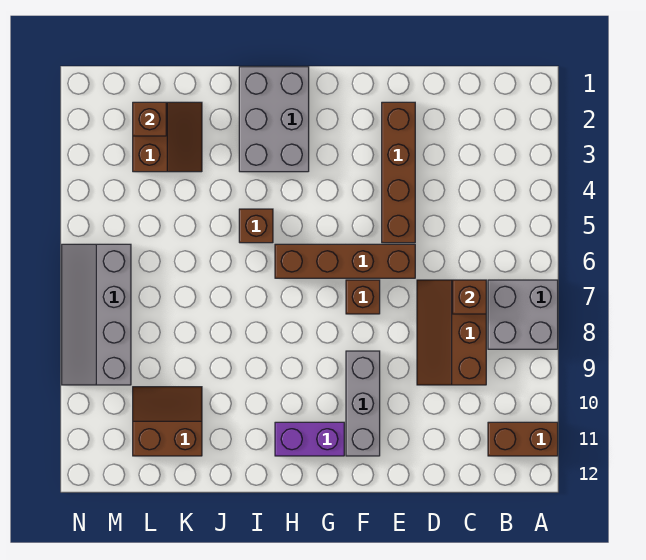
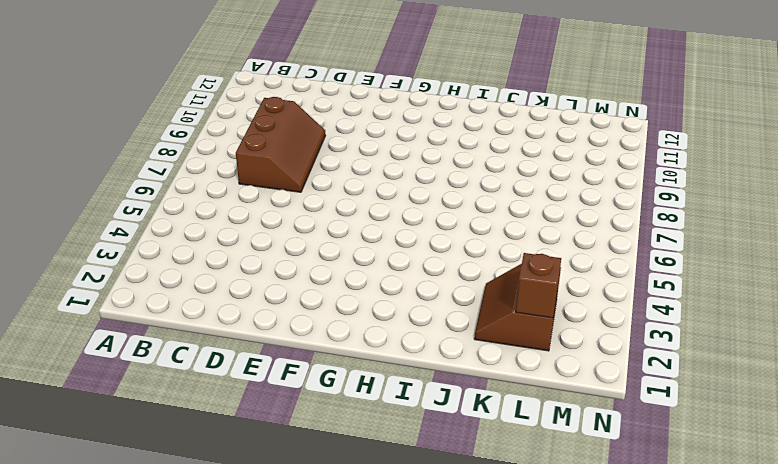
none -> grey brick A7:B8 level 1
none -> brown brick A11:B11 level 1
none -> brown brick E2:E5 level 1

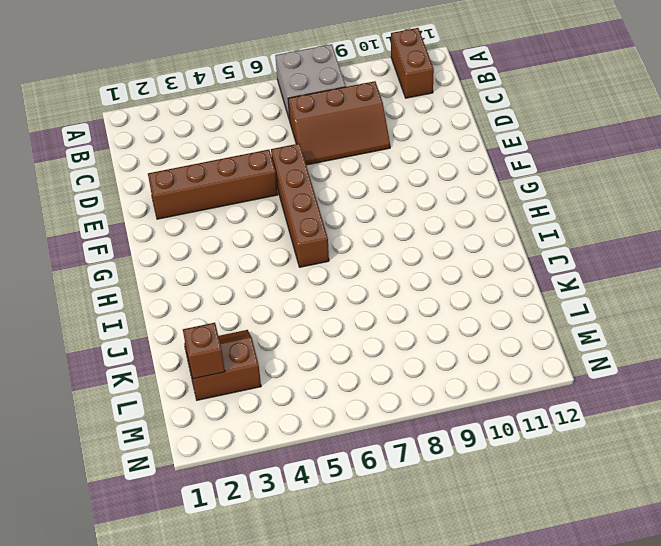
none -> brown brick F7 level 1
none -> grey brick F9:F11 level 1
none -> purple brick G11:H11 level 1

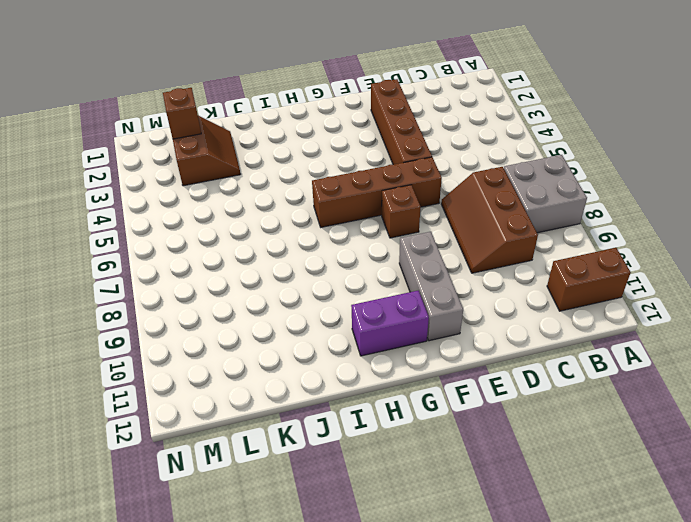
none -> grey brick H1:I3 level 1
none -> brown brick I5 level 1
none -> brown slope K10:L11 level 1 top 11

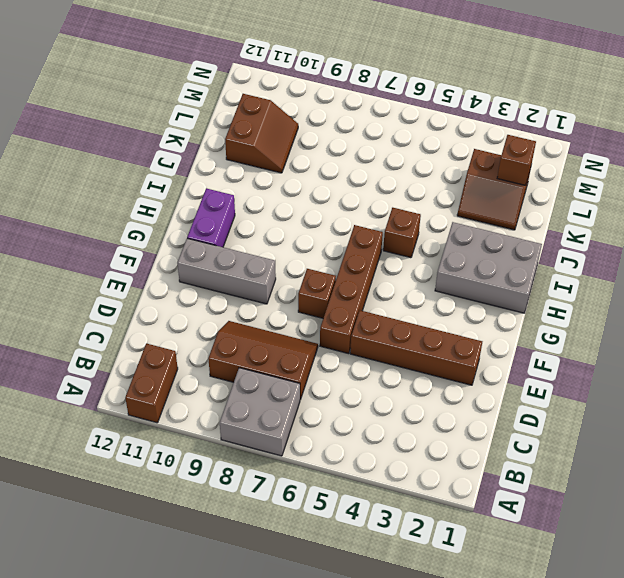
none -> grey slope M6:N9 level 1 top M
none -> brown brick C7 level 2

